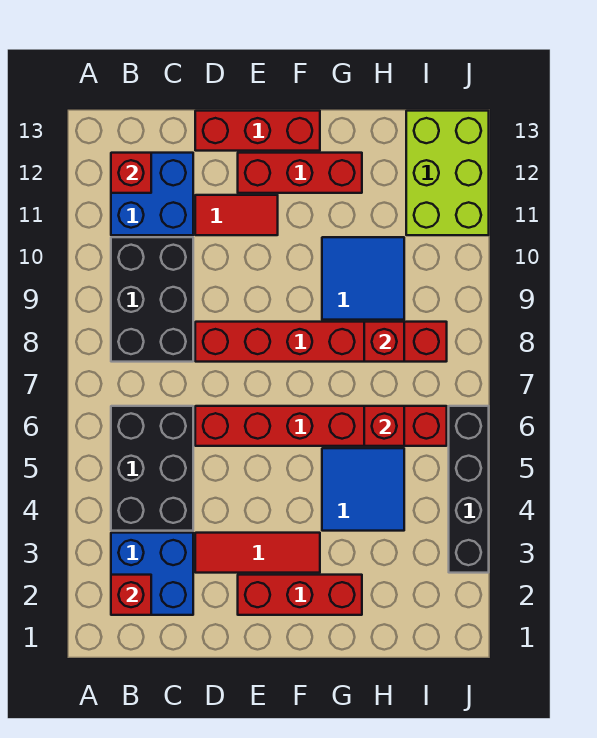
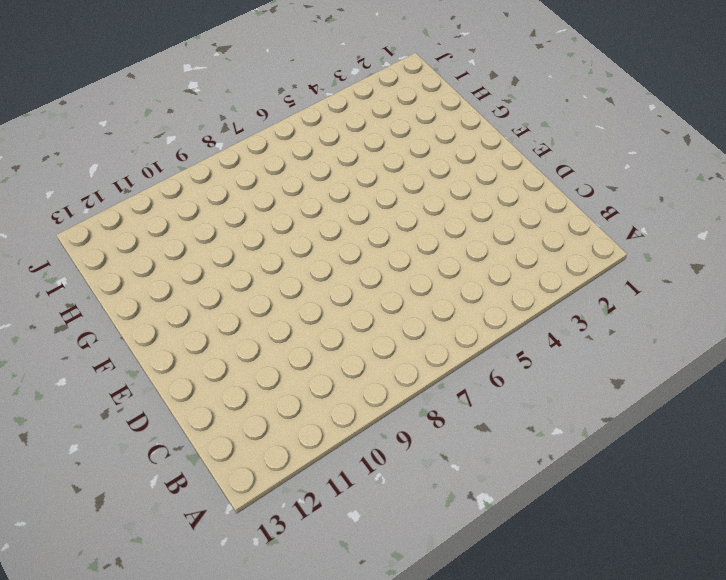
none -> blue brick B2:C3 level 1
none -> black brick B4:C6 level 1
none -> black brick B8:C10 level 1

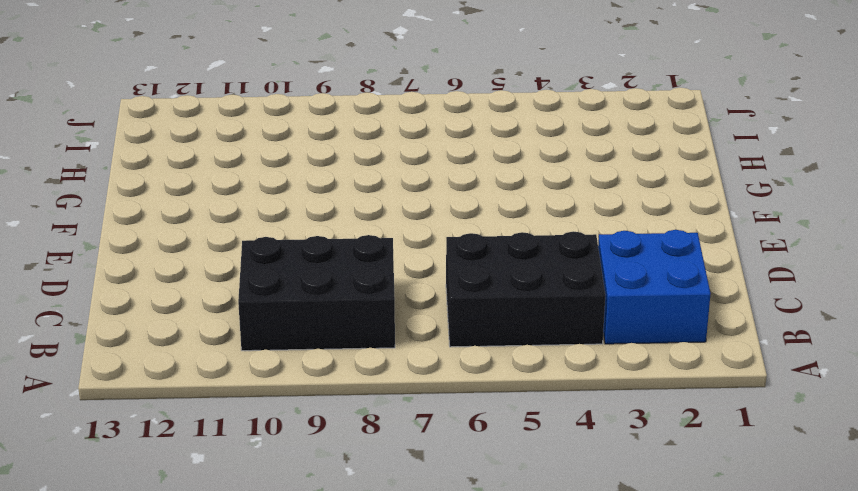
none -> blue brick B11:C12 level 1
none -> red tile D3:F3 level 1
none -> red brick D6:I6 level 1

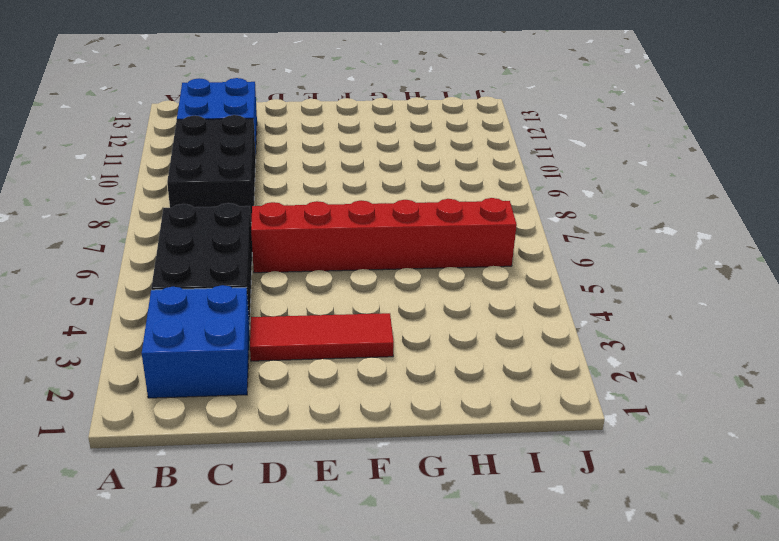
none -> red brick D8:I8 level 1
none -> red tile D11:E11 level 1
none -> red brick D13:F13 level 1

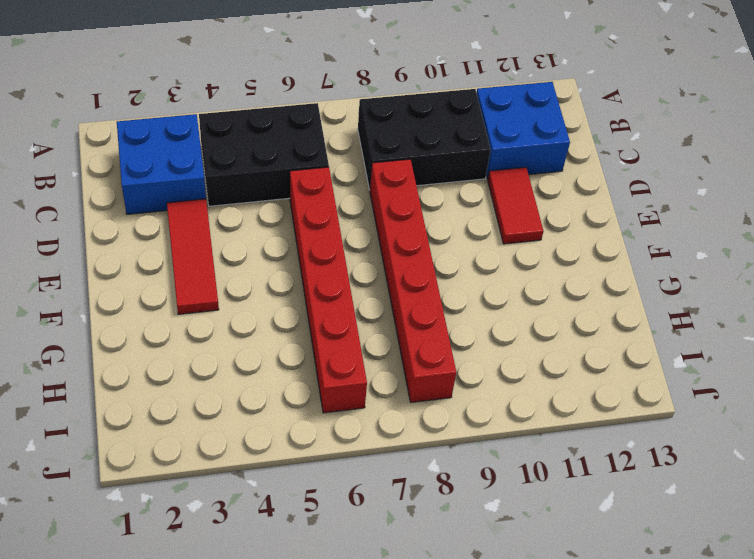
none -> red brick D13:F13 level 1
none -> red brick E2:G2 level 1
none -> red brick E12:G12 level 1

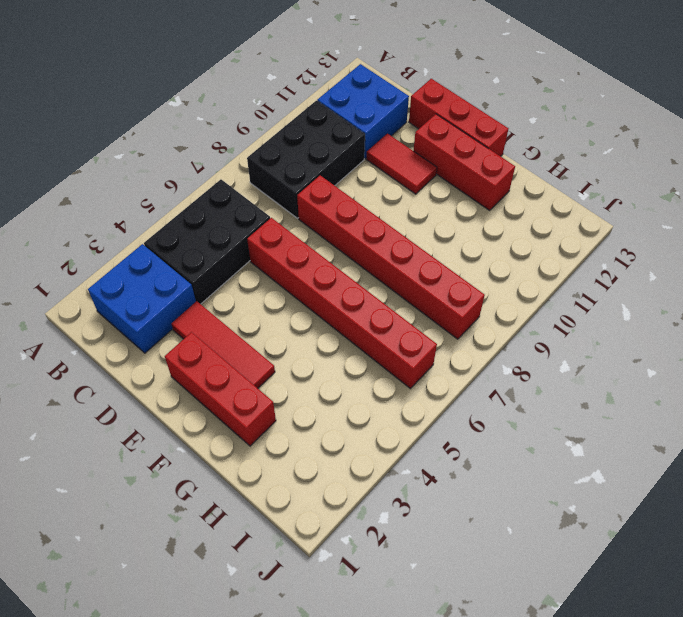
none -> blue tile G4:H5 level 1
none -> blue tile G9:H10 level 1
none -> lime brick I11:J13 level 1

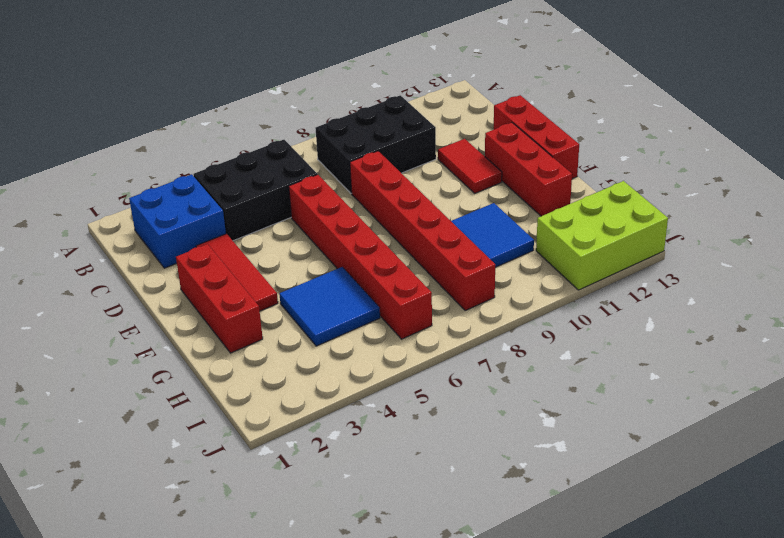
none -> blue brick B11:C12 level 1
none -> black brick J3:J6 level 1
none -> red brick B2 level 2

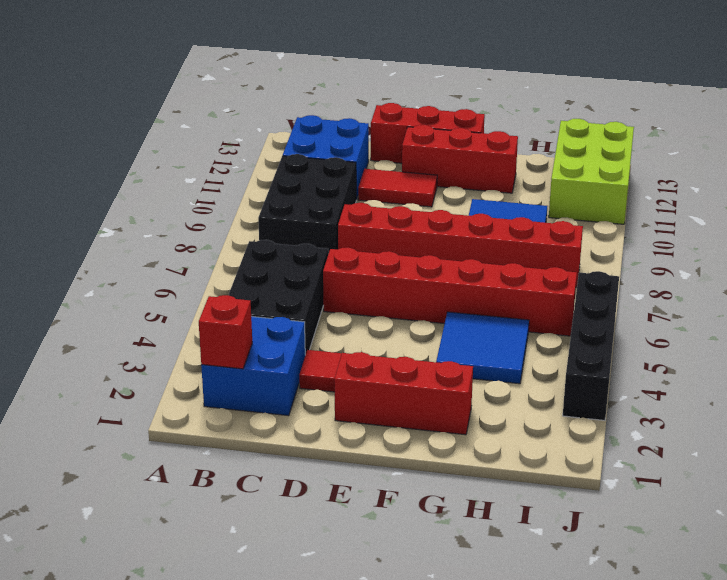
none -> red brick B12 level 2
none -> red brick H6 level 2
none -> red brick H8 level 2

